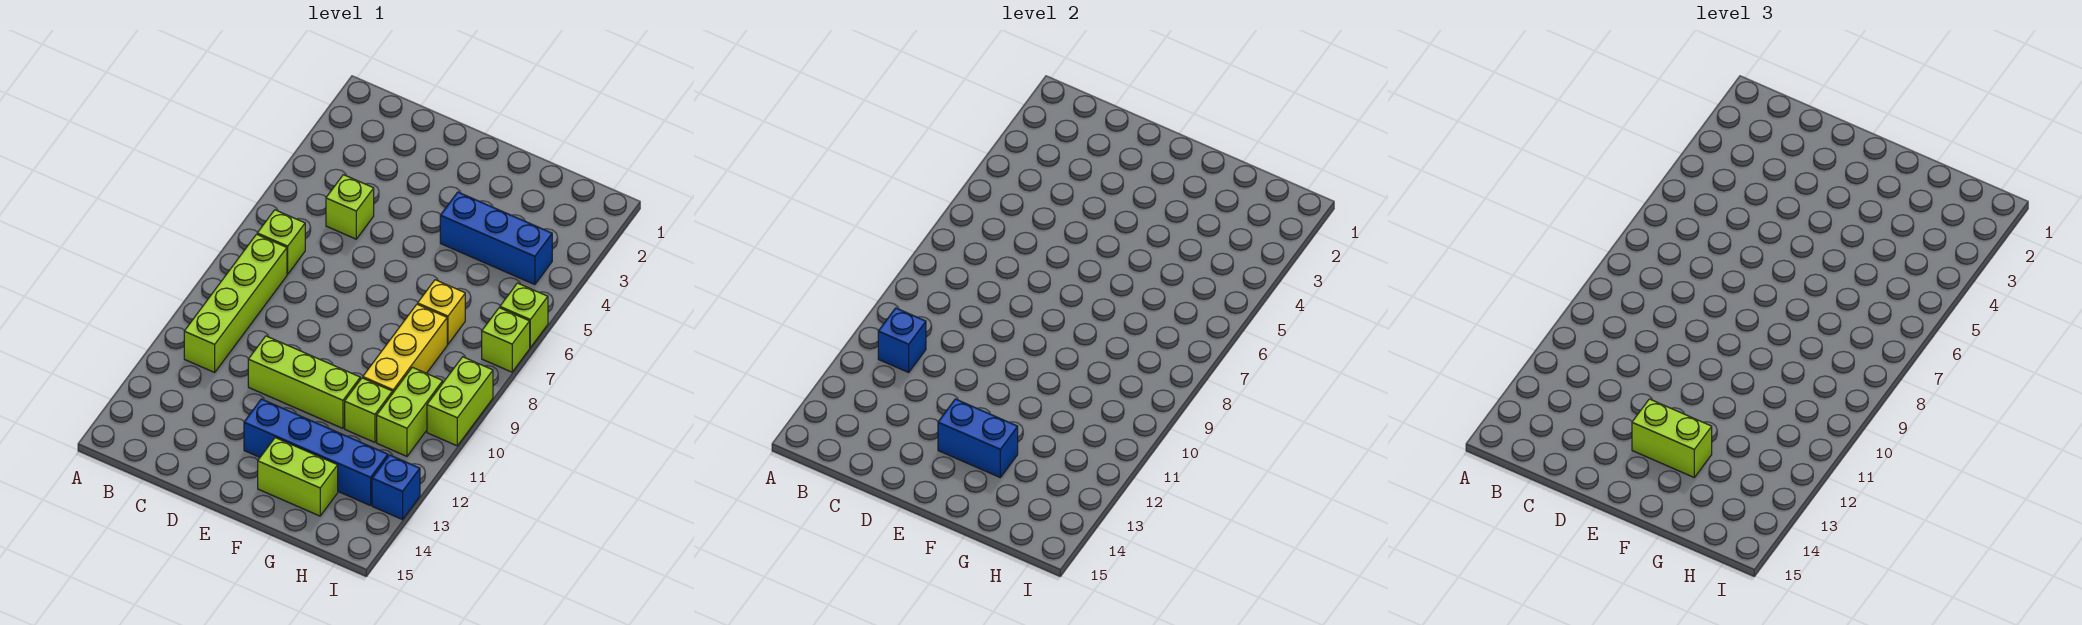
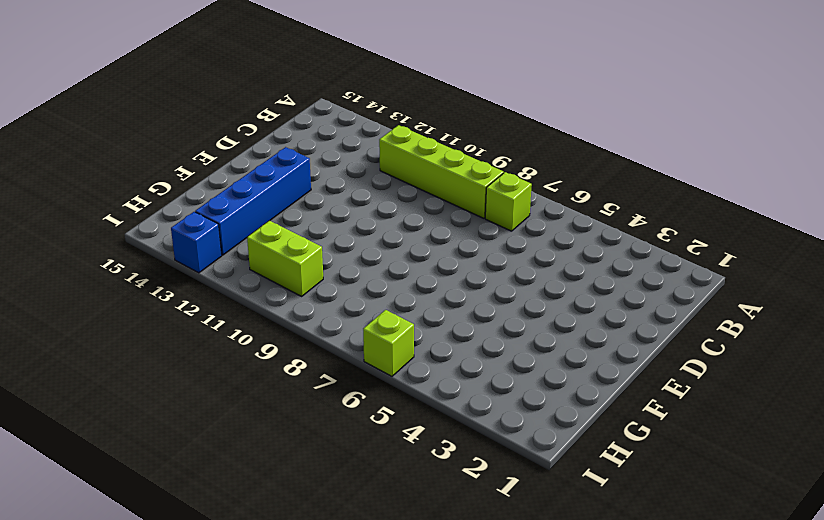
none -> lime brick C5 level 1
none -> lime brick D11:F11 level 1
none -> blue brick F4:H4 level 1

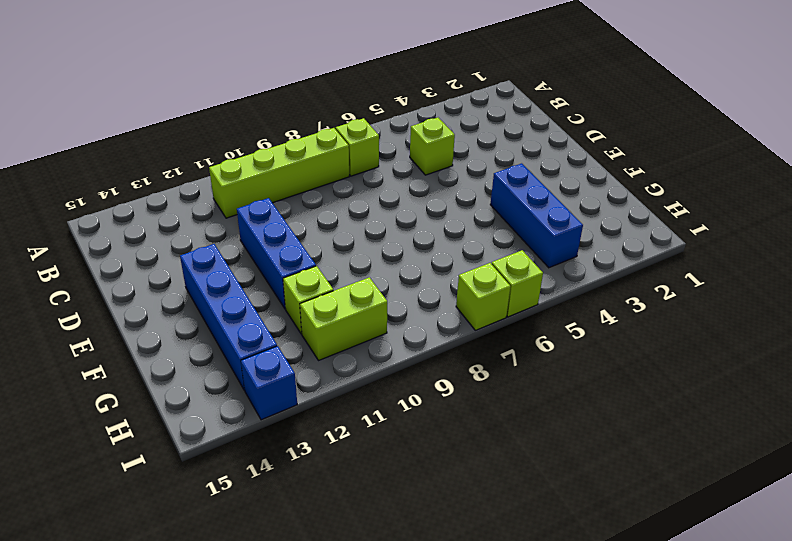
blue brick D11:F11 level 1 -> lime brick D11:F11 level 1
none -> lime brick F14:G14 level 1
none -> yellow brick G7 level 1
none -> yellow brick G8:G10 level 1

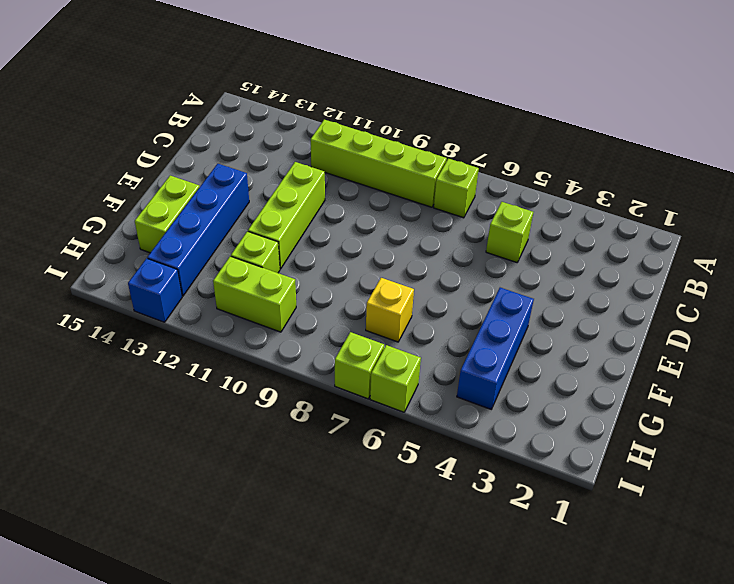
none -> yellow brick G8:G10 level 1
none -> lime brick I9:I10 level 1
none -> blue brick B11 level 2

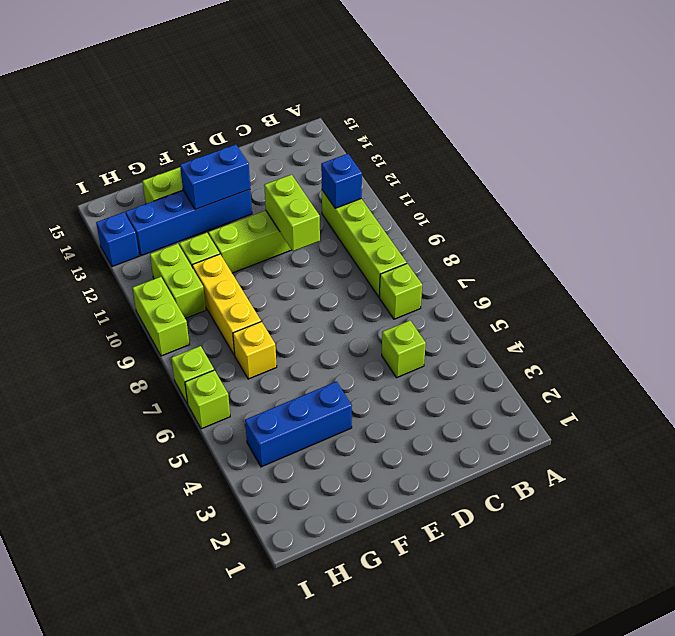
lime brick D10:D11 level 2 -> lime brick E13:F13 level 3

